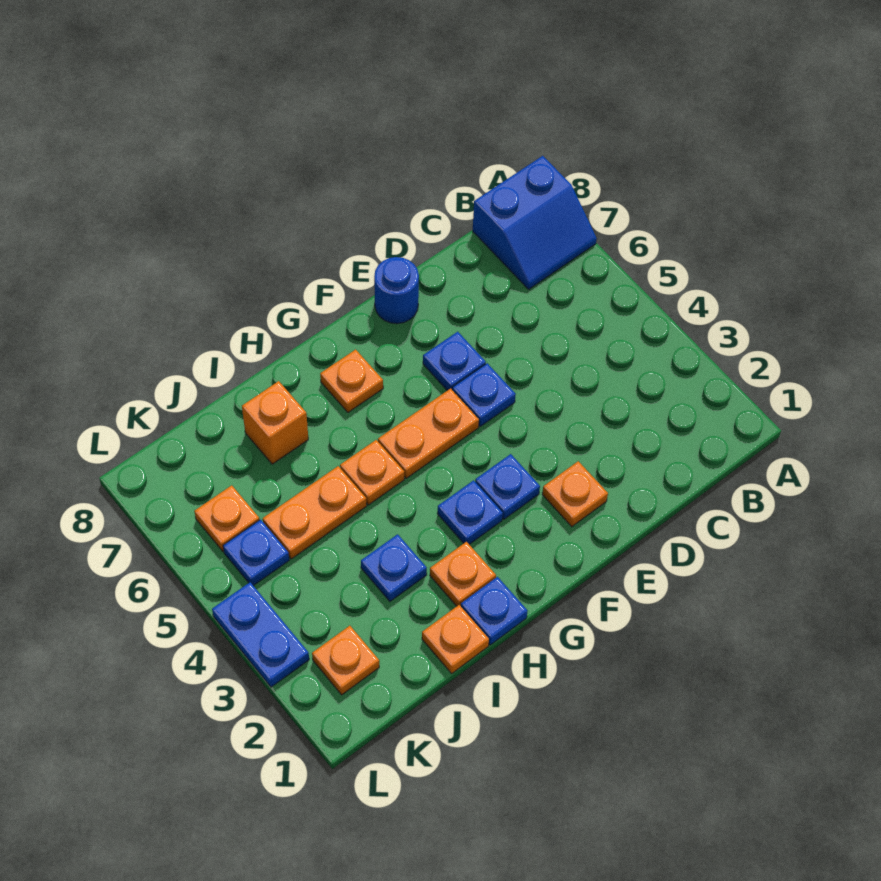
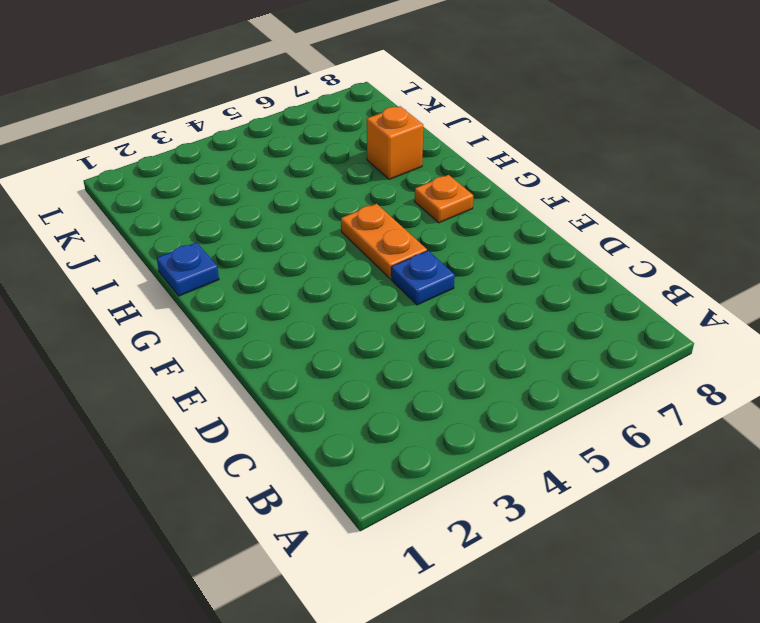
none -> blue slope A7:B8 level 1 top 8
none -> orange plate E2 level 1
none -> blue plate E6 level 1

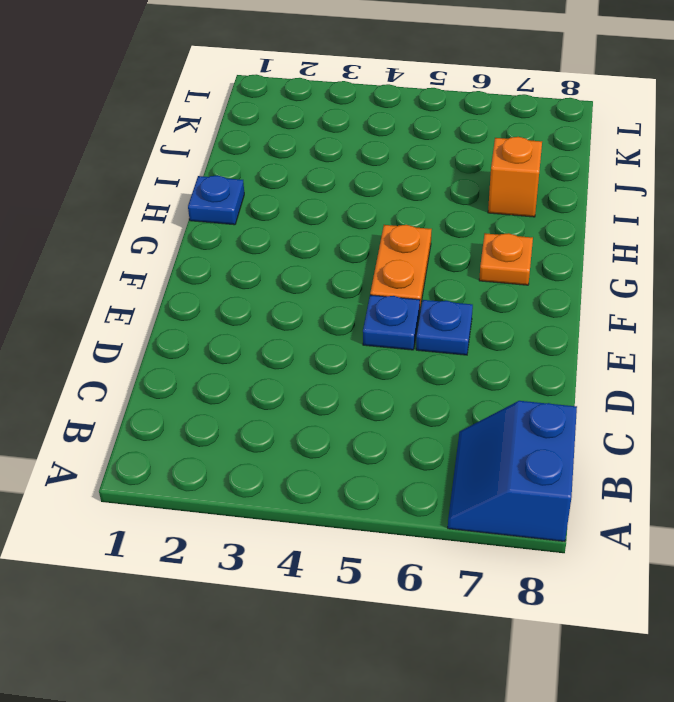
none -> orange plate E2 level 1
none -> blue round brick E8 level 1
none -> blue plate F3 level 1

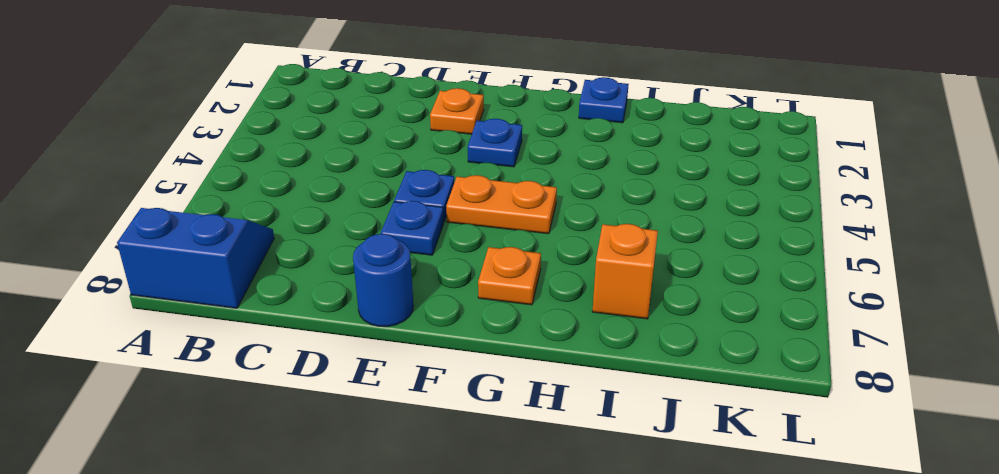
none -> blue plate G3 level 1
none -> orange plate H2 level 1
none -> orange plate H5 level 1

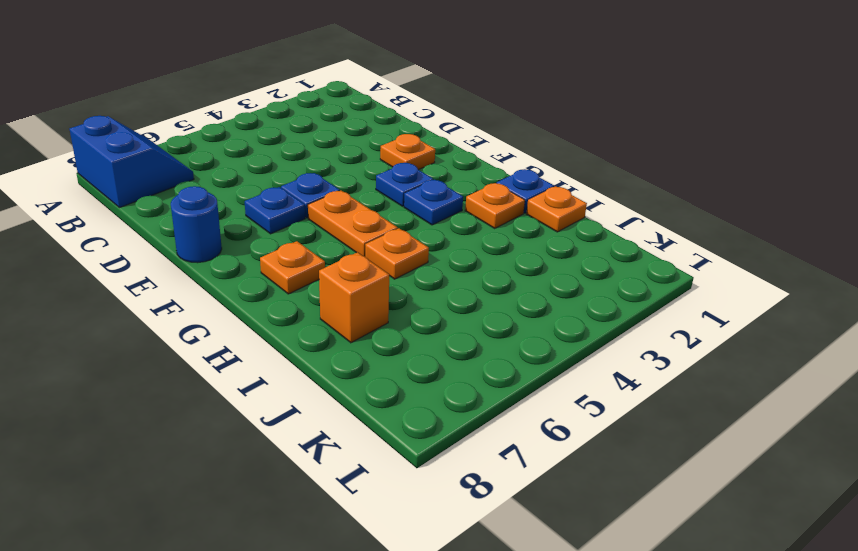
none -> blue plate I3 level 1
none -> orange plate I5:J5 level 1
none -> orange plate K2 level 1

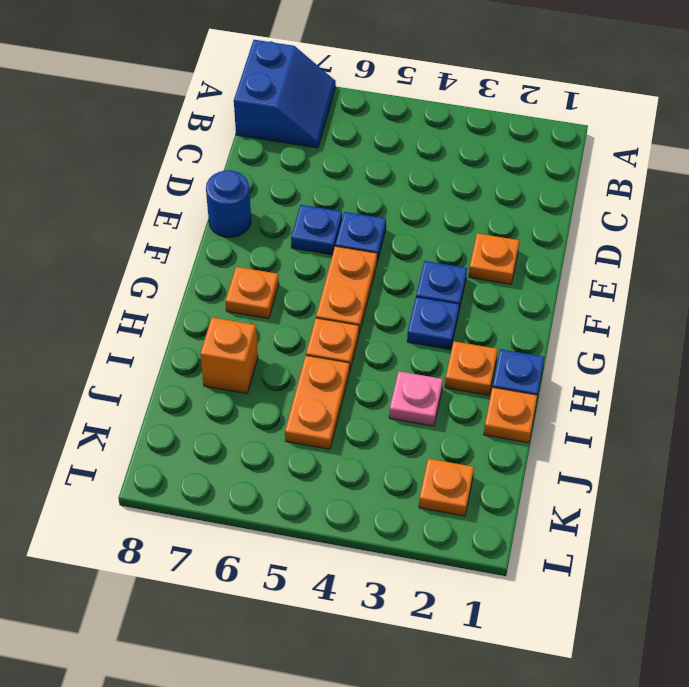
pink plate I3 level 1 -> blue plate I3 level 1
none -> blue plate K5 level 1
none -> orange plate K6 level 1
none -> blue plate L3:L4 level 1

